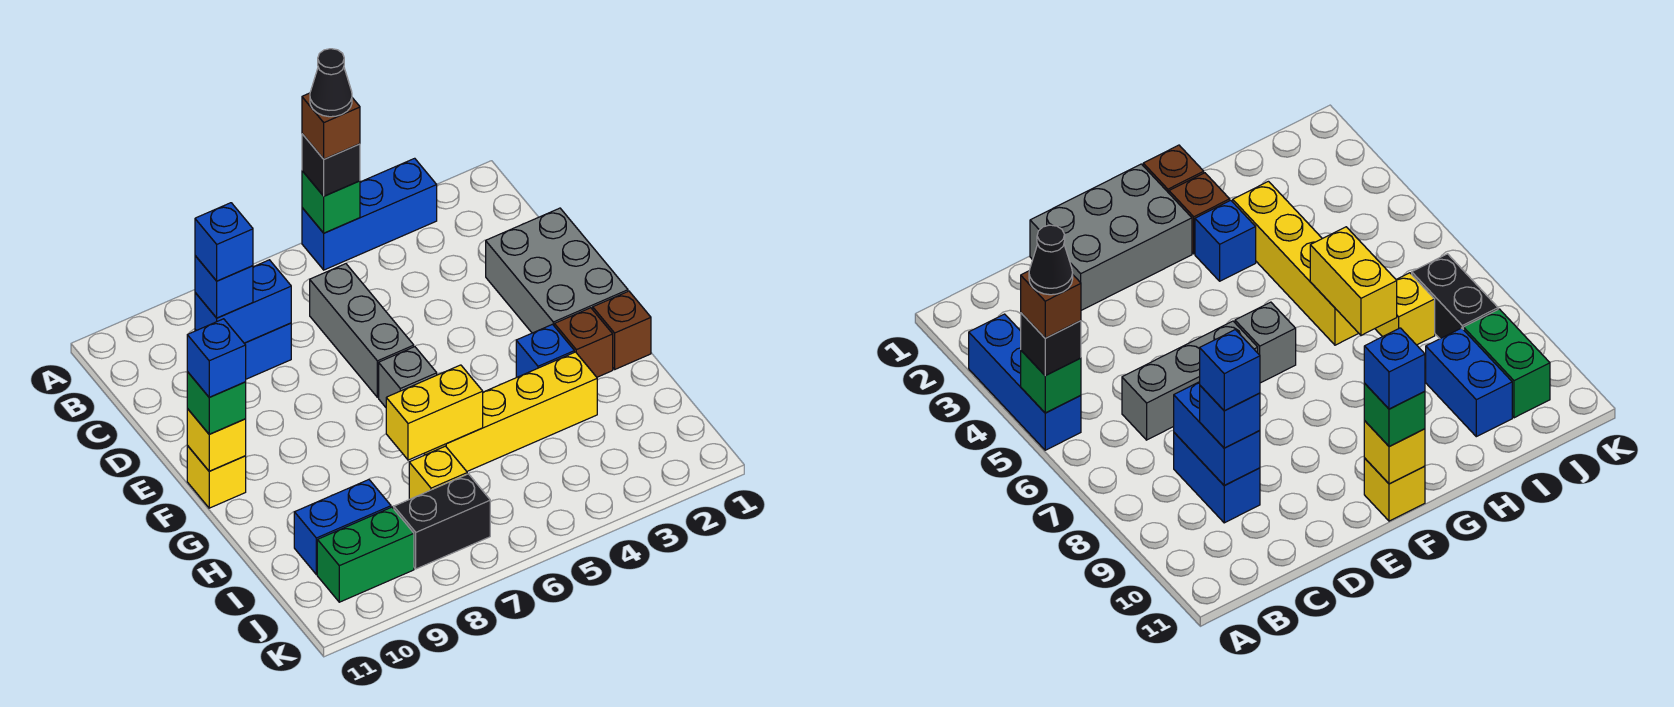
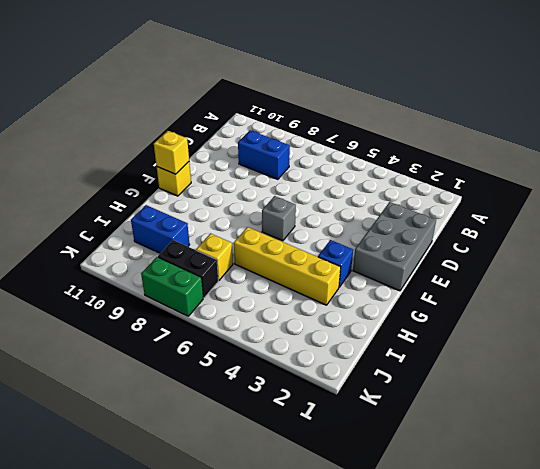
green brick K7:K8 level 1 -> green brick J9:J10 level 1
none -> blue brick A3:A5 level 1
none -> grey brick C6:E6 level 1
none -> brown brick G1 level 1

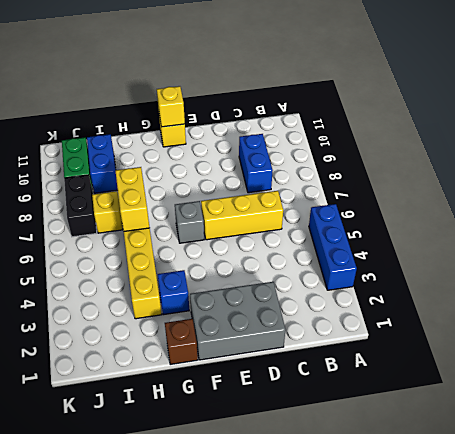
yellow brick C6:E6 level 1 -> grey brick C6:E6 level 1
none -> brown brick G2 level 1
none -> green brick A5 level 2
none -> blue brick C8:C9 level 2

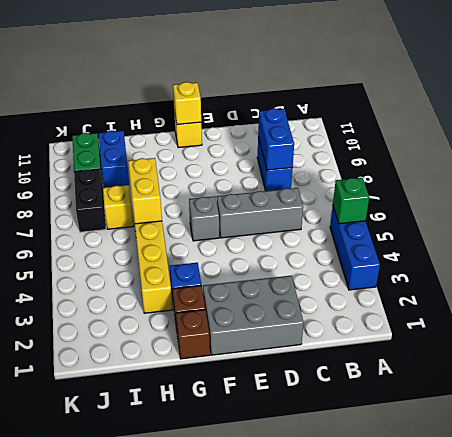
none -> black brick A5 level 3
none -> blue brick C9 level 3
none -> green brick F11 level 3

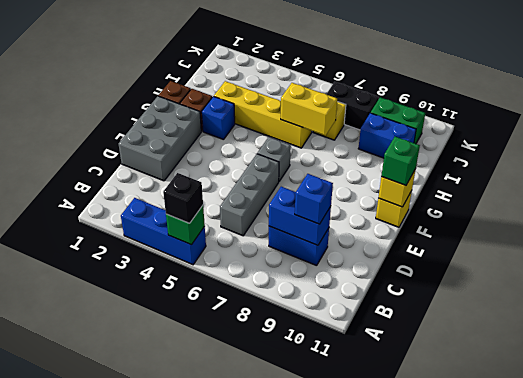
none -> brown brick A5 level 4
none -> blue brick C9 level 4
none -> blue brick F11 level 4

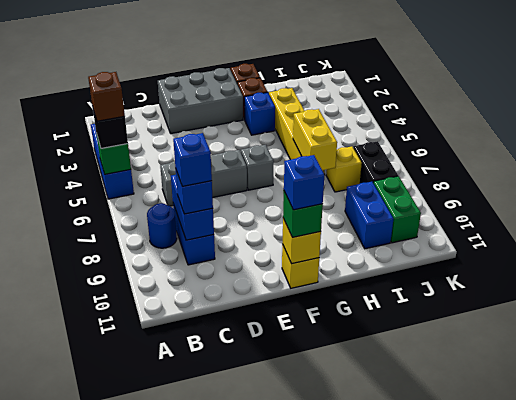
blue round brick B8 level 1 -> none
none -> black cone A5 level 5

